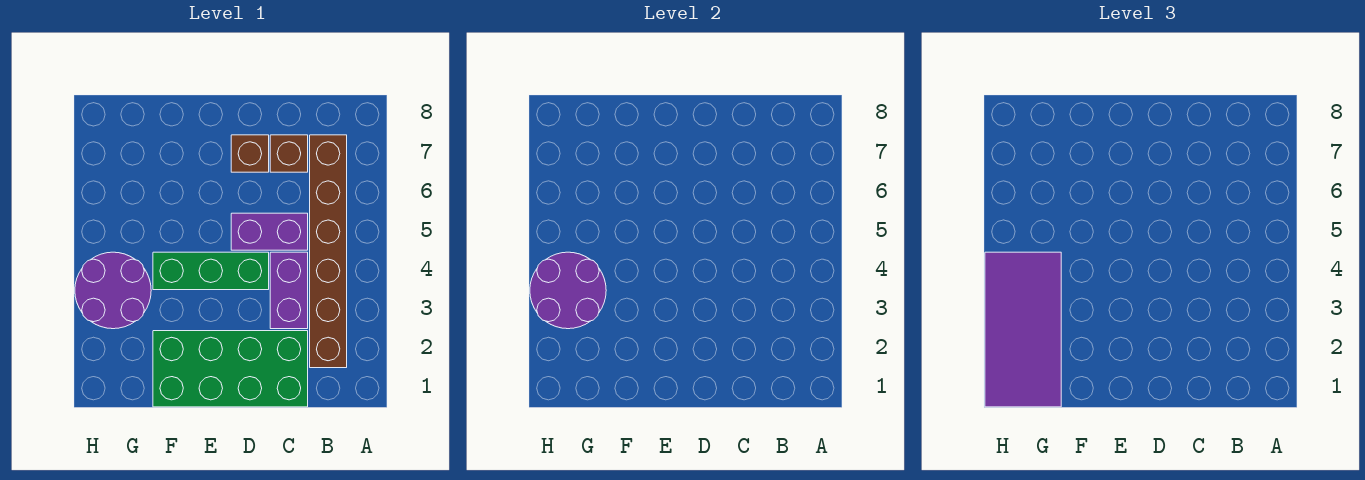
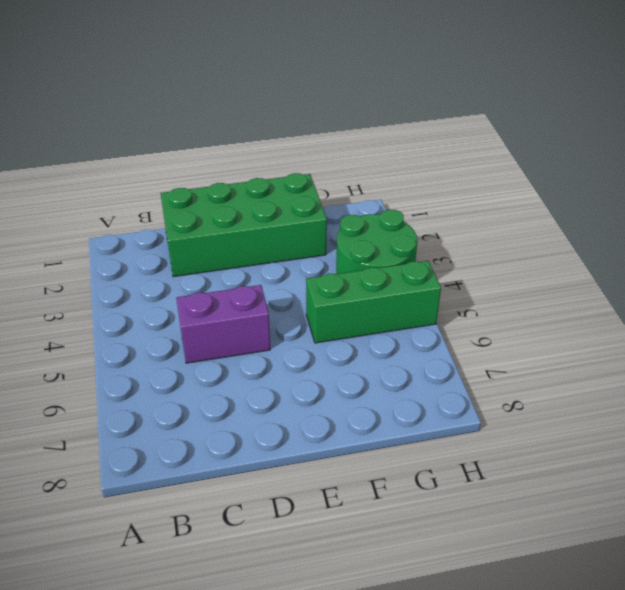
green brick F5:H5 level 1 -> green brick D4:F4 level 1
green round brick G3:H4 level 1 -> purple round brick G3:H4 level 1
none -> brown brick B2:B7 level 1
none -> purple brick C3:C4 level 1

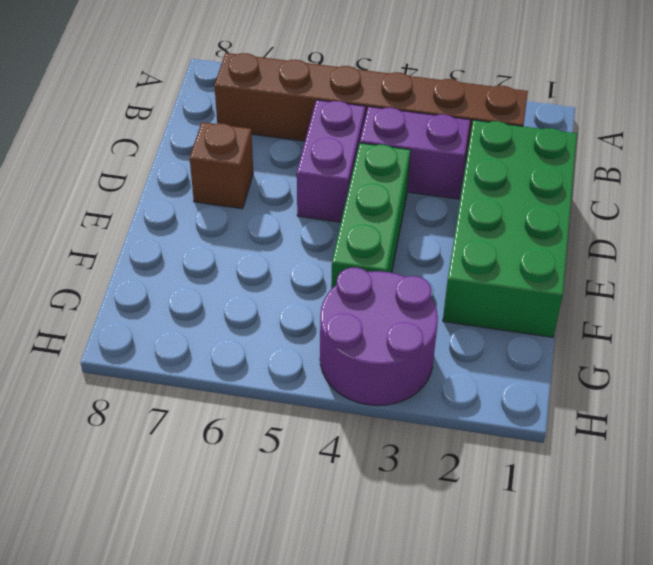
none -> brown brick C7 level 1
none -> purple round brick G3:H4 level 2

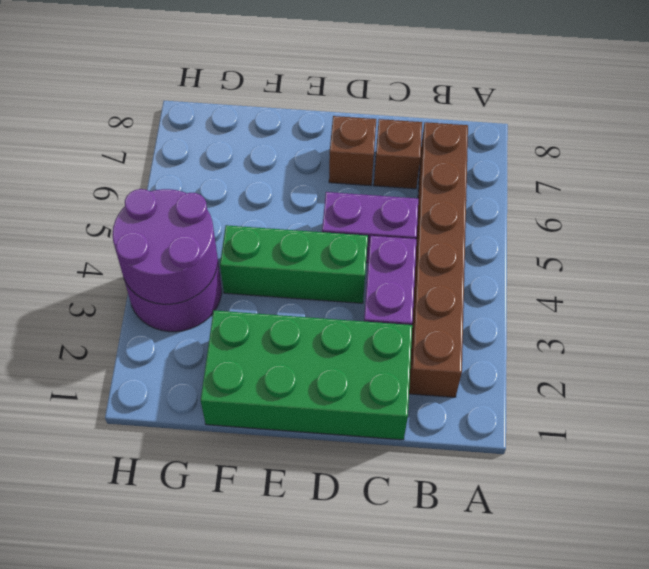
none -> purple tile G1:H4 level 3

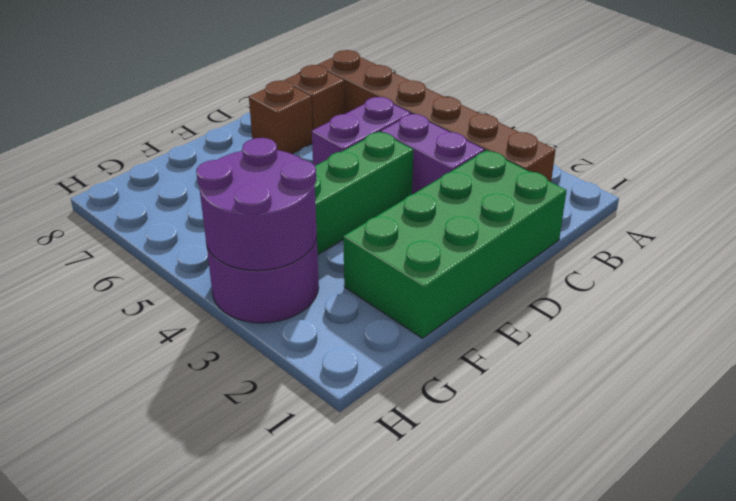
none -> purple tile G1:H4 level 3

